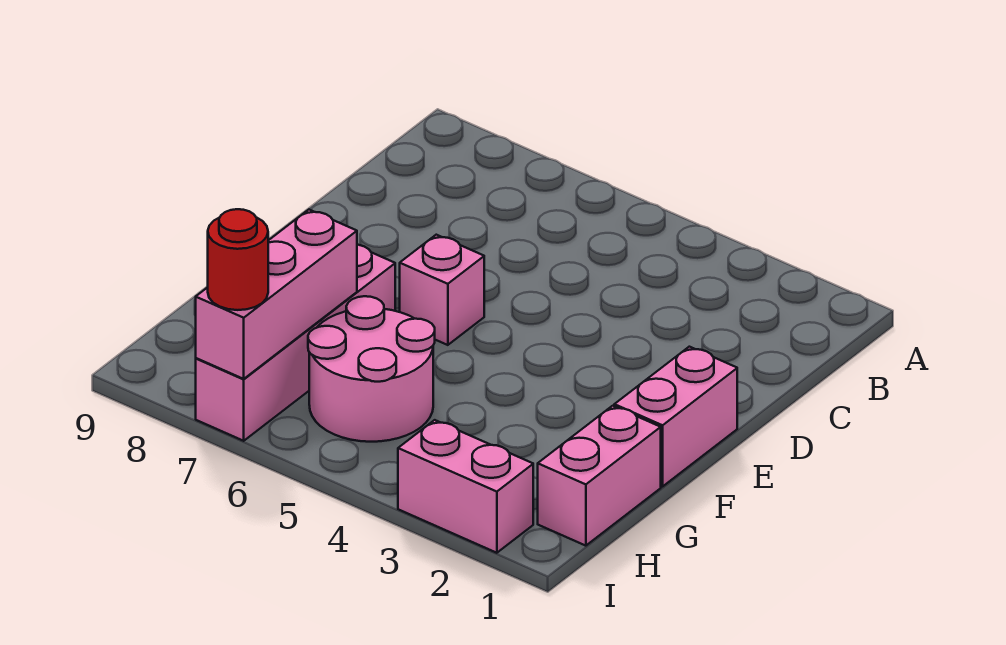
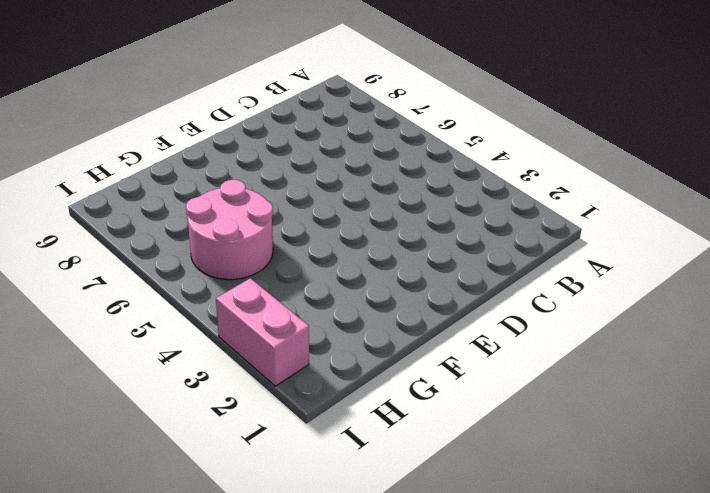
none -> pink brick E1:F1 level 1
none -> pink brick E6 level 1

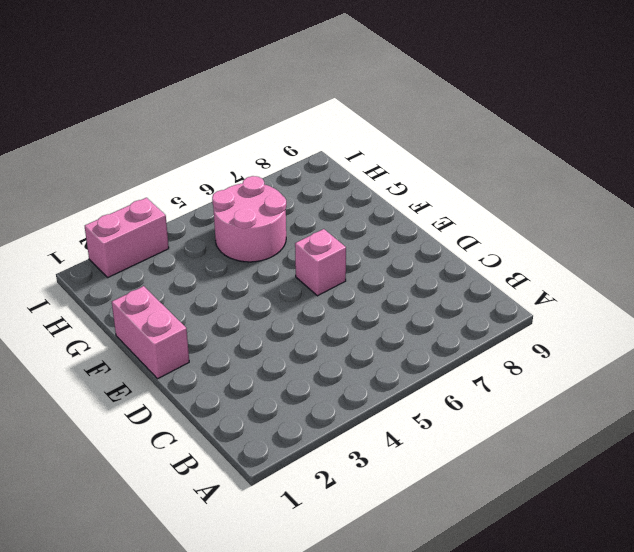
none -> pink brick F7:I7 level 1
none -> pink brick G1:H1 level 1

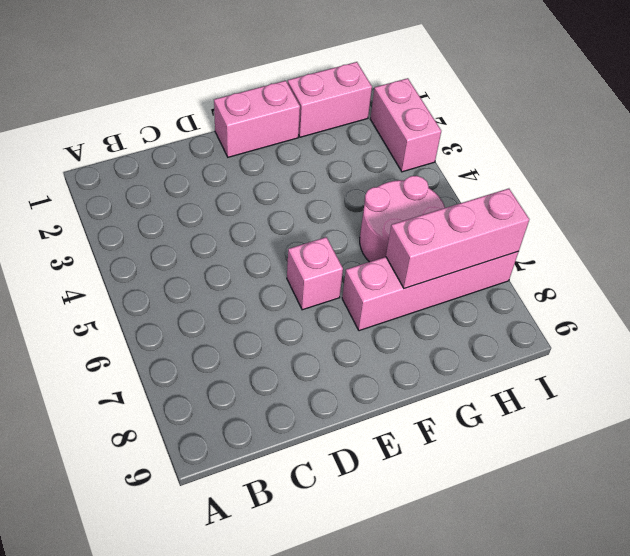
none -> red round brick I7 level 3

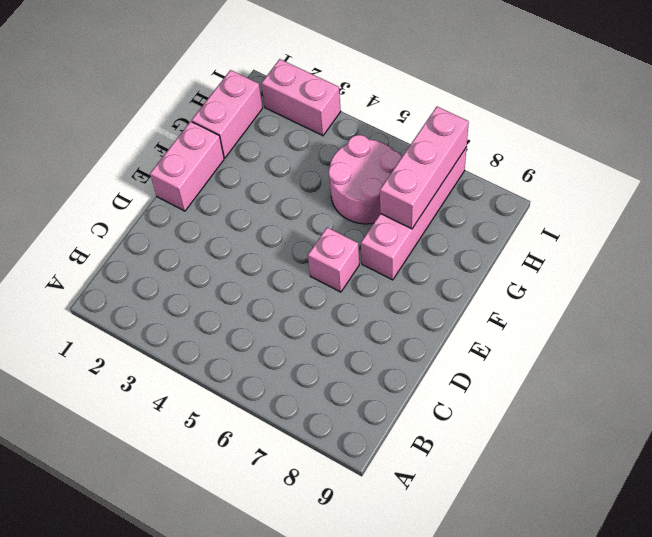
none -> red round brick I7 level 3

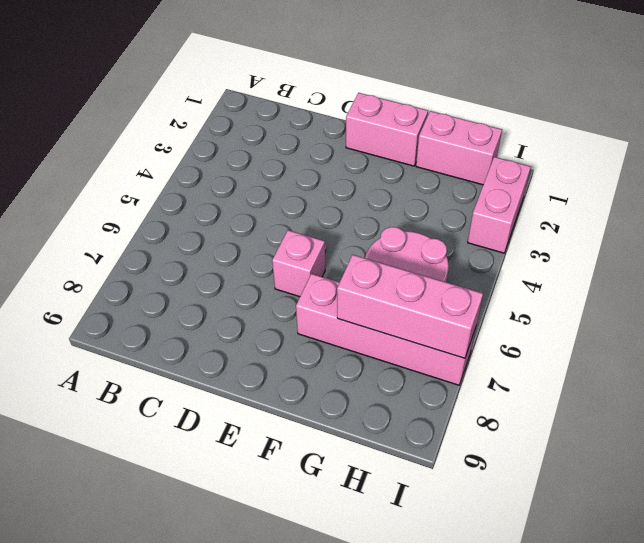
none -> red round brick I7 level 3

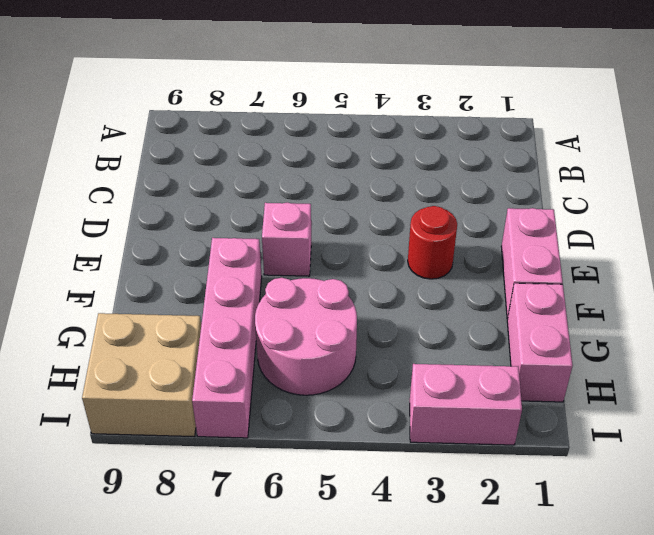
red round brick E3 level 1 -> red round brick I7 level 3
tan brick H8:I9 level 1 -> none
none -> pink brick G7:I7 level 2

